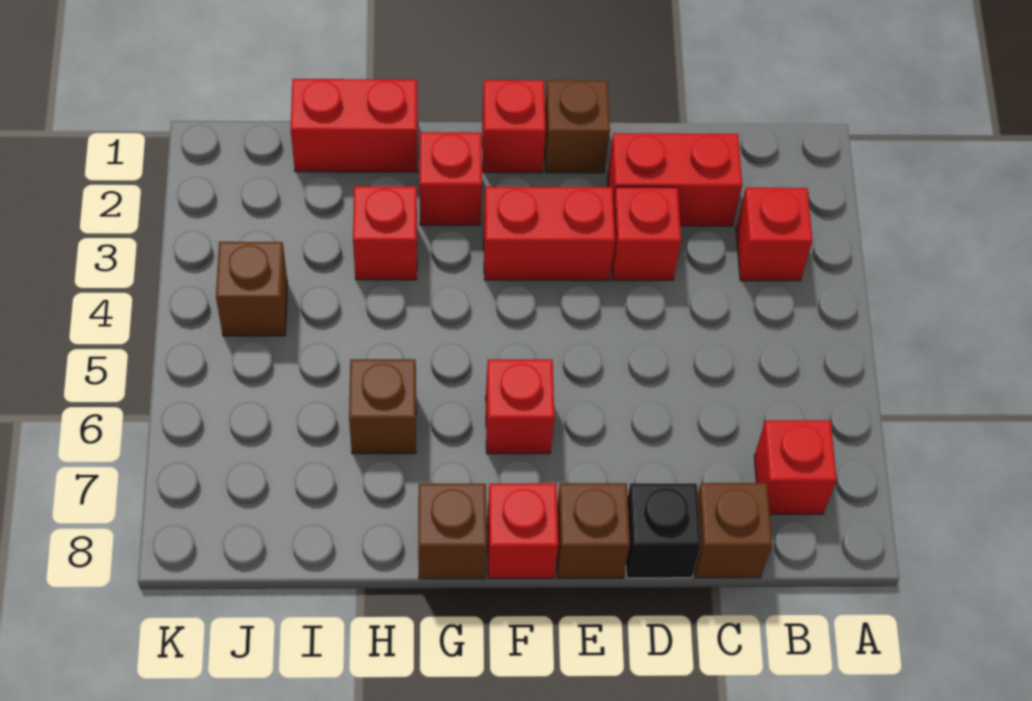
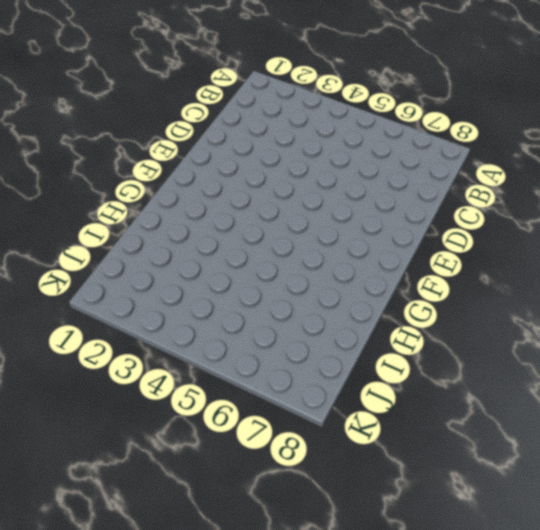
none -> red brick B3 level 1
none -> red brick B7 level 1
none -> red brick C2:D2 level 1

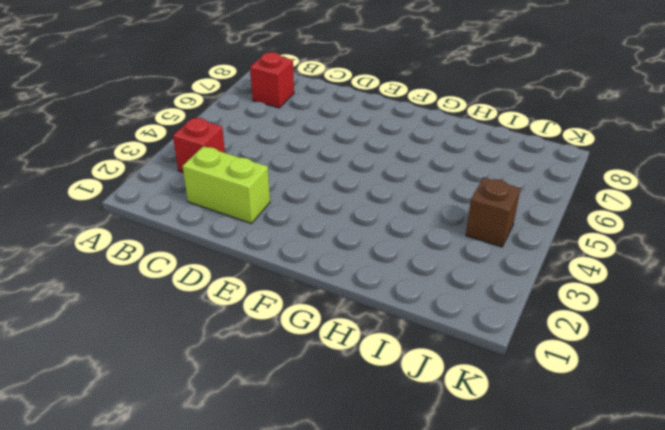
lime brick C2:D2 level 1 -> red brick C2:D2 level 1
none -> brown brick C8 level 1
none -> red brick D3 level 1
none -> black brick D8 level 1

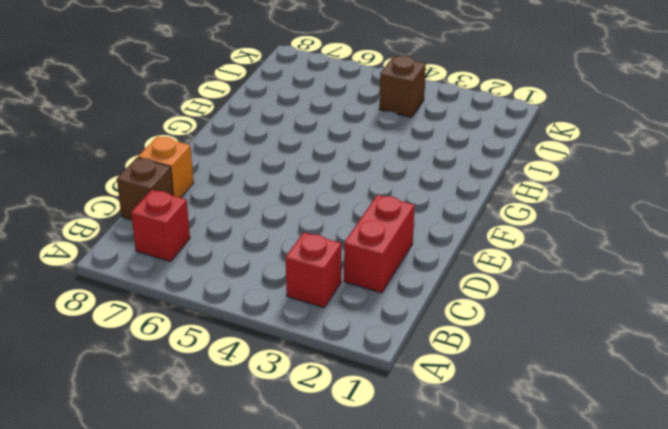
orange brick D8 level 1 -> black brick D8 level 1
none -> red brick D3 level 1
none -> brown brick E1 level 1
none -> red brick E3:F3 level 1

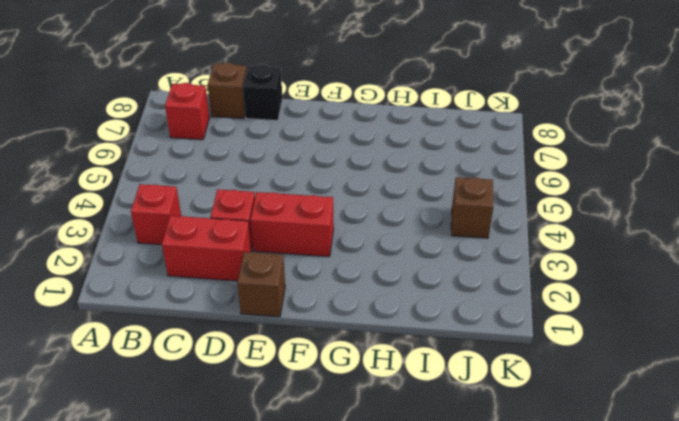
none -> brown brick E8 level 1
none -> red brick F1 level 1
none -> red brick F6 level 1

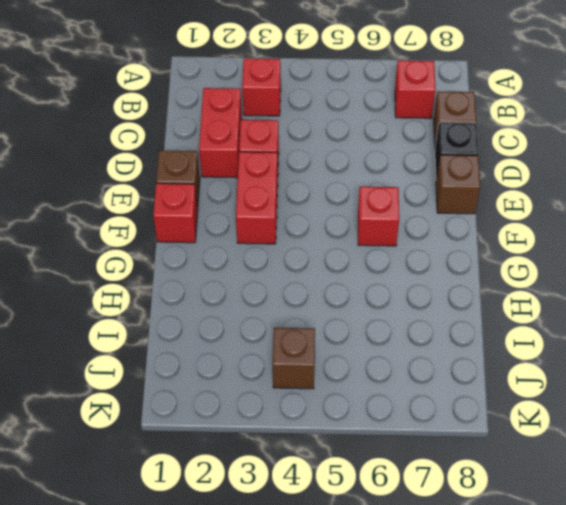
none -> red brick F8 level 1
none -> red brick G2 level 1
none -> brown brick G8 level 1

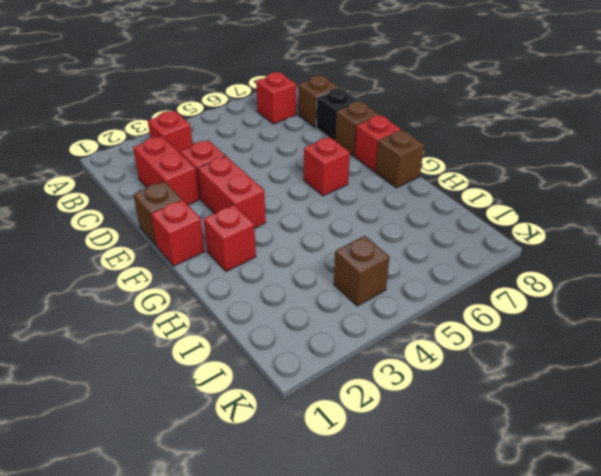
none -> red brick H1:I1 level 1
none -> red brick H3 level 1
none -> brown brick H6 level 1

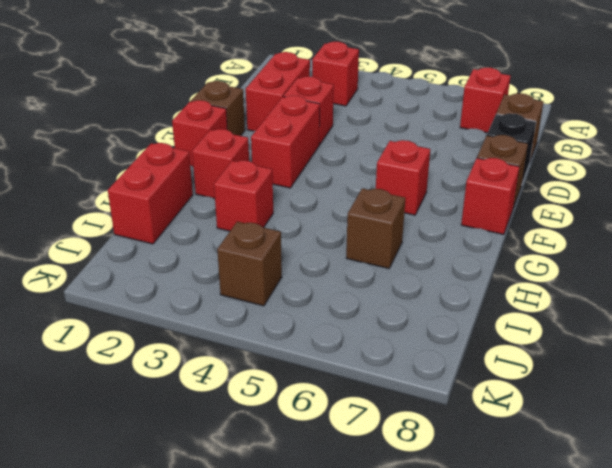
none -> brown brick G8 level 1

